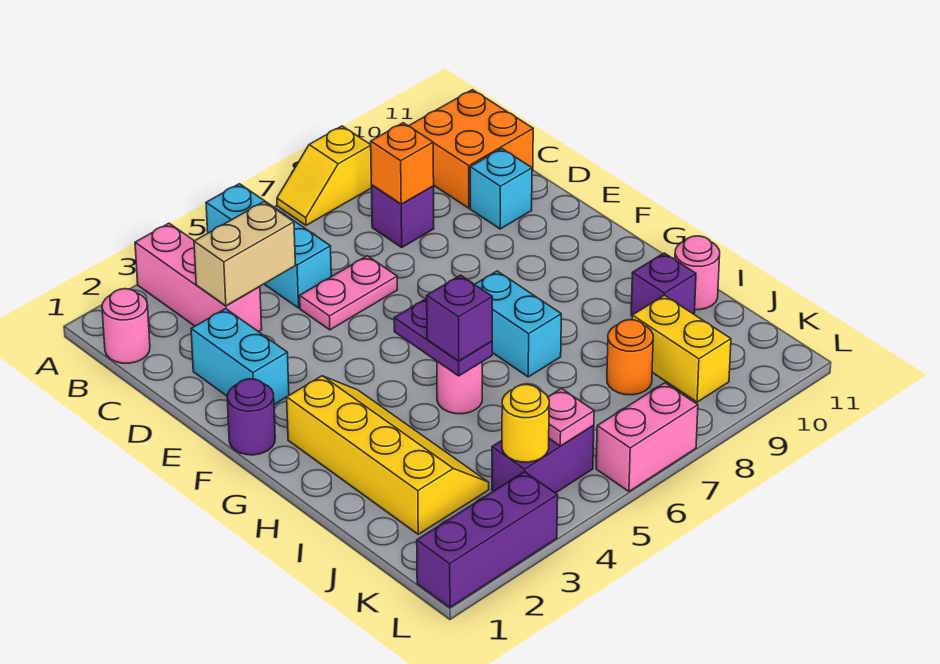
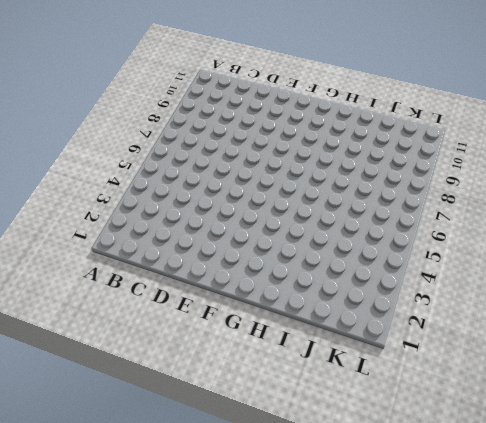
none -> pink brick A3:C3 level 1
none -> cyan brick A5:C5 level 1
none -> yellow slope A7:A8 level 1 top 8

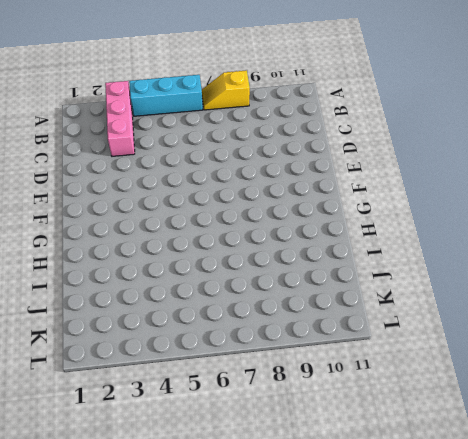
cyan brick A4:A6 level 1 -> cyan brick A5:C5 level 1
none -> pink round brick B1 level 1
none -> orange brick B10:C11 level 1
none -> purple brick C8 level 1

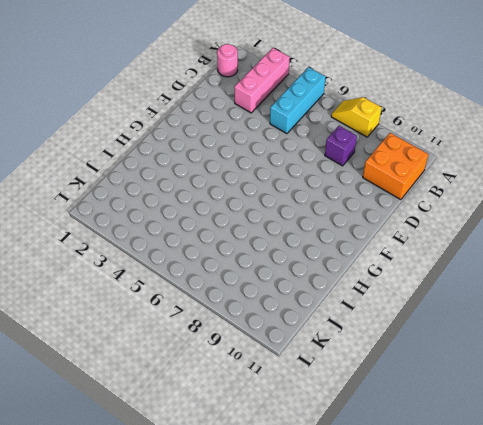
none -> cyan brick D2:E2 level 1
none -> pink plate D5:D6 level 1
none -> cyan brick D10 level 1

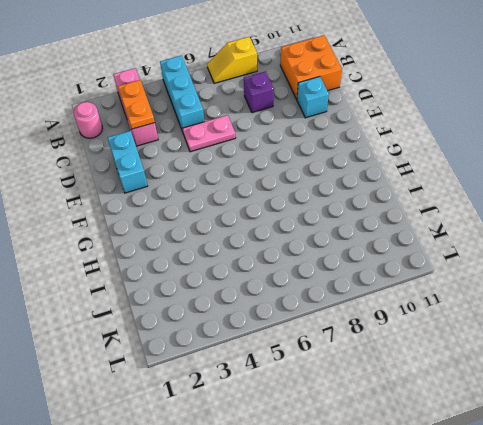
orange plate B3:C3 level 2 -> tan brick C3:C4 level 2
none -> purple round brick F1 level 1
none -> yellow slope G2:J3 level 1 top 2
none -> cyan brick G7:H7 level 1

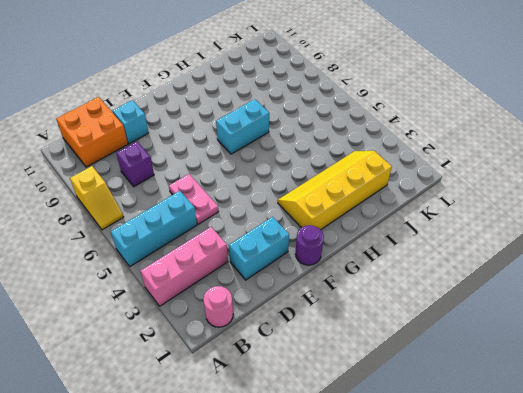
none -> pink round brick H5 level 1
none -> purple brick I10 level 1
none -> pink round brick I11 level 1

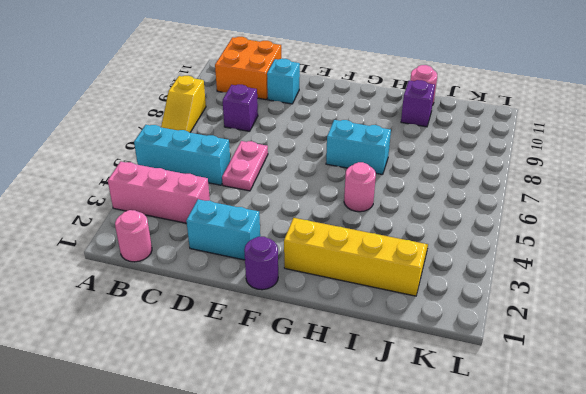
none -> orange round brick J8 level 1
none -> yellow brick J9:K9 level 1
none -> purple brick K4:K5 level 1

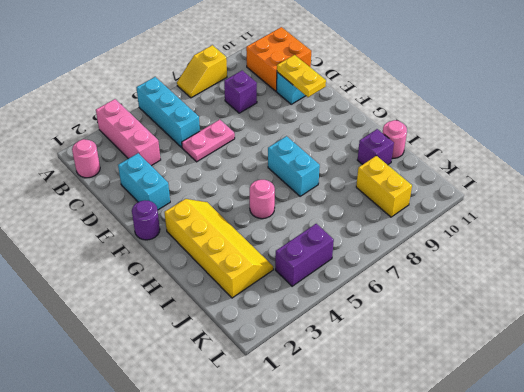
yellow plate D10:E10 level 2 -> none
none -> orange round brick J8 level 1
none -> purple brick L1:L3 level 1
none -> pink brick L6:L7 level 1

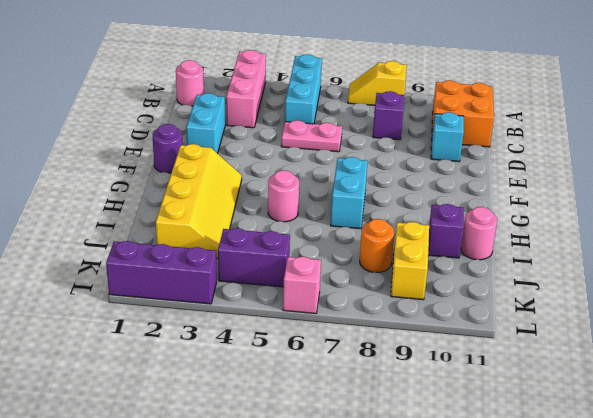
pink brick L6 level 1 -> pink brick L6:L7 level 1
none -> tan brick C3:C4 level 2
none -> orange brick C8 level 2
none -> purple plate G5:H5 level 2

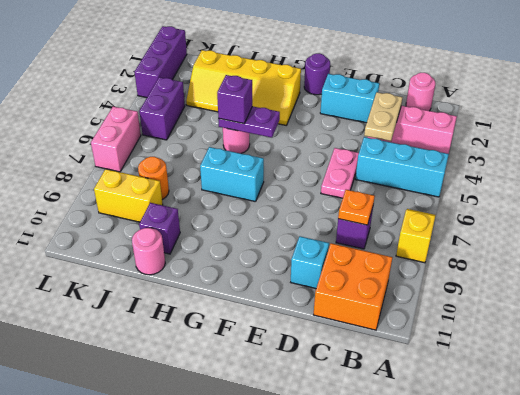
tan plate C3:C4 level 2 -> tan brick C3:C4 level 2
orange plate C8 level 2 -> orange brick C8 level 2
none -> yellow round brick K4 level 2
none -> pink plate K5 level 2

